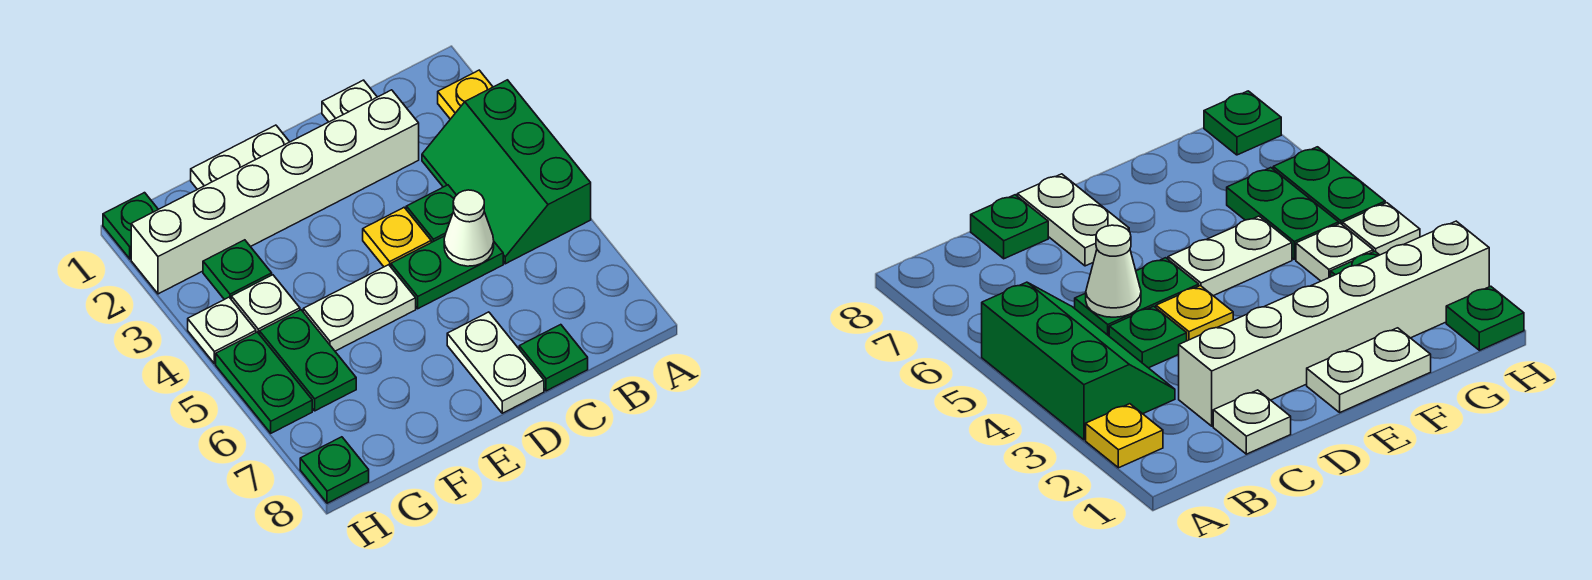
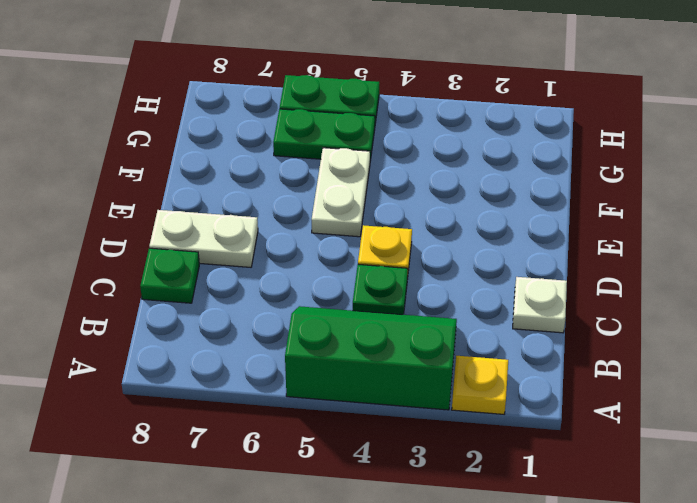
none -> white brick C2:H2 level 1
none -> green plate C5:D5 level 1
none -> white plate E1:F1 level 1

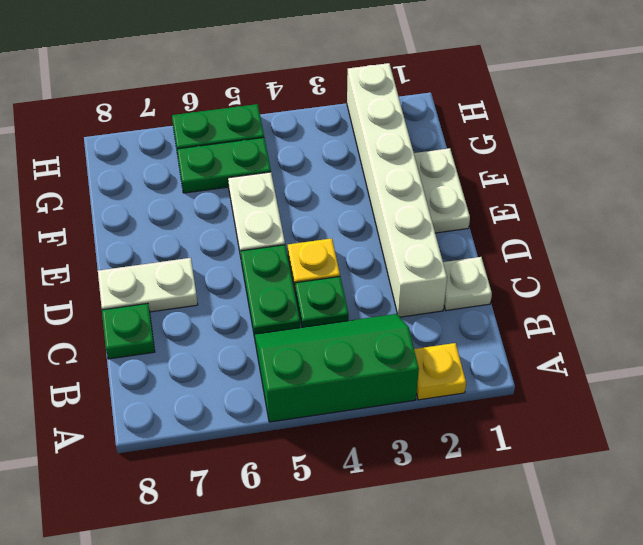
none -> green plate G3 level 1
none -> white plate G4 level 1
none -> green plate H1 level 1

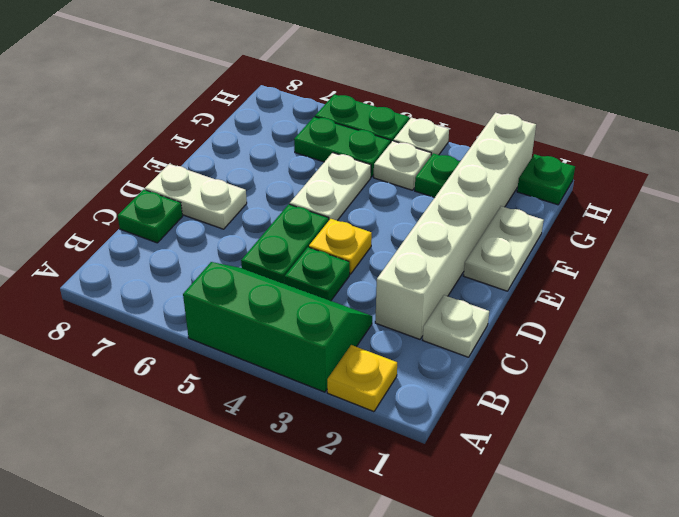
none -> green plate H8 level 1
none -> white cone C5 level 2

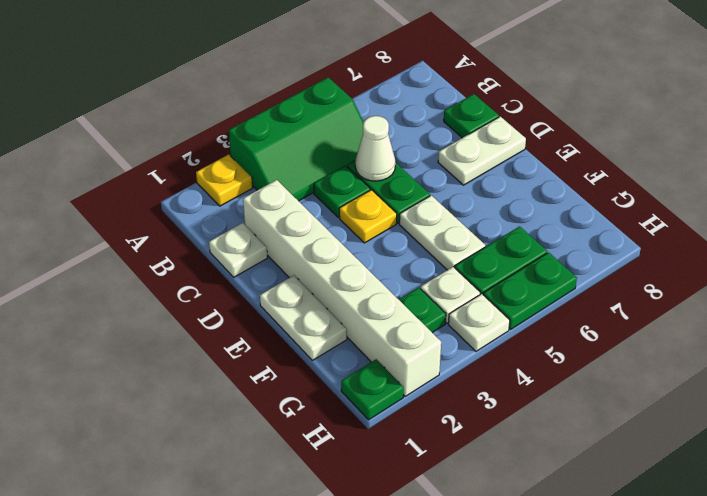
none -> green plate H8 level 1

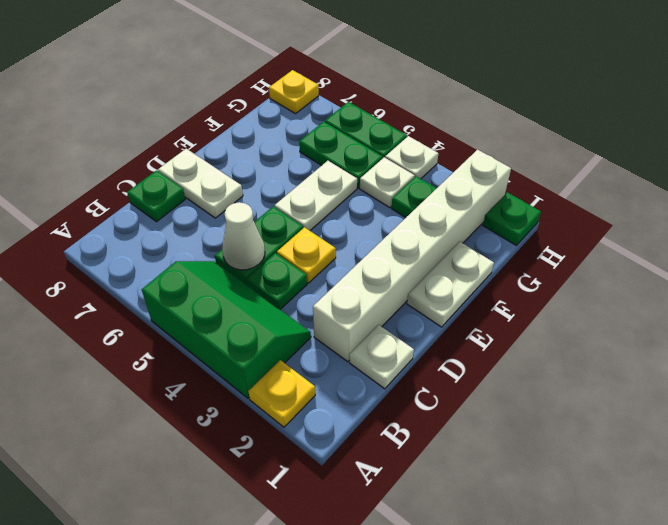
yellow plate H8 level 1 -> green plate H8 level 1

